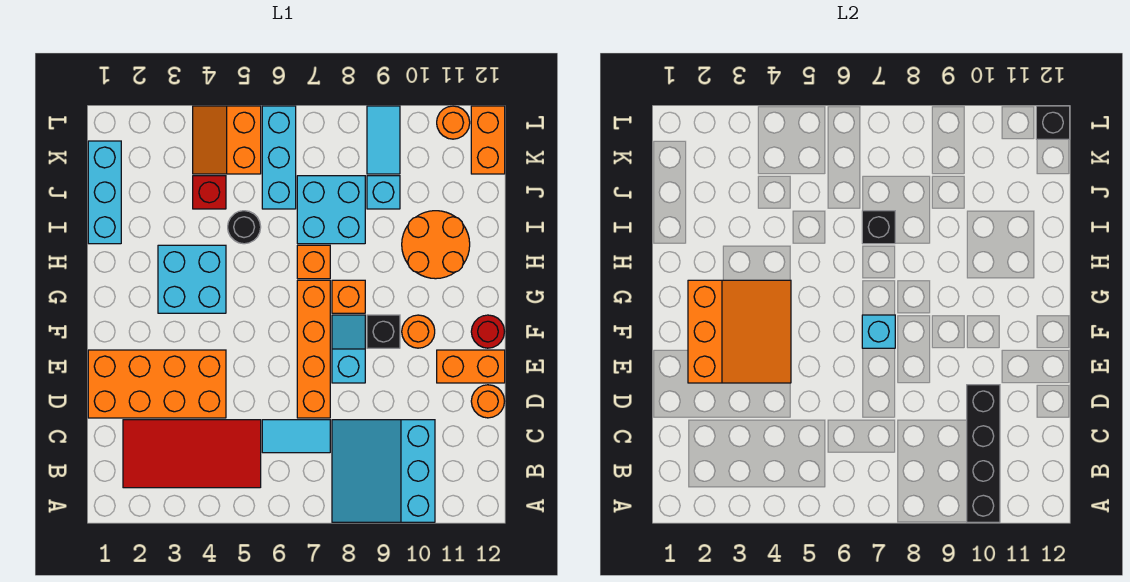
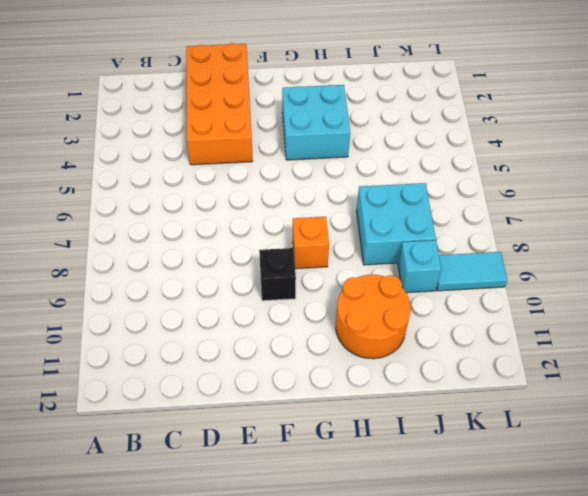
none -> cyan slope A8:C10 level 1 top 10
none -> red tile B2:C5 level 1
none -> cyan tile C6:C7 level 1
none -> orange brick D7:G7 level 1

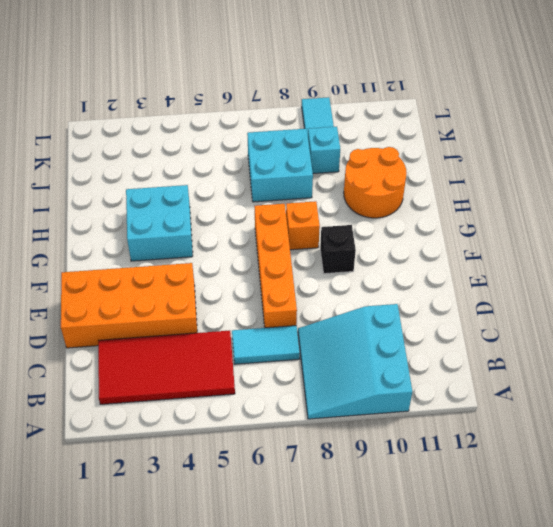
none -> orange round brick D12 level 1
none -> cyan slope E8:F8 level 1 top E
none -> orange brick E11:E12 level 1
none -> orange round brick F10 level 1

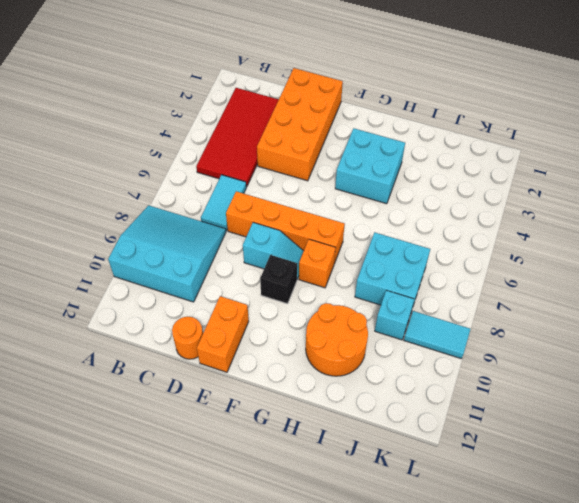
none -> orange round brick F10 level 1
none -> red round brick F12 level 1
none -> orange brick H7 level 1
none -> cyan brick I1:K1 level 1

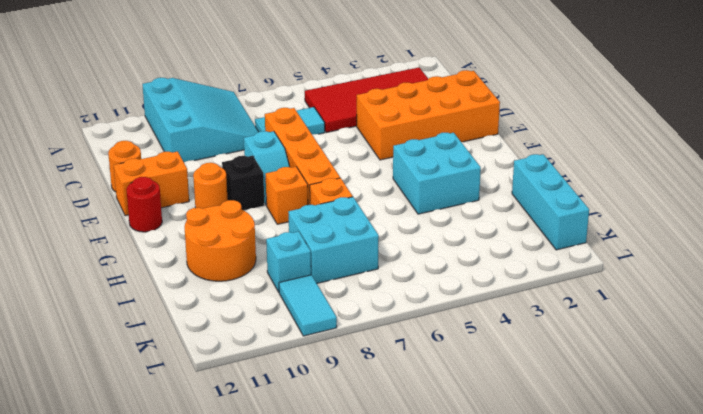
none -> black round brick I5 level 1
none -> red brick J4 level 1
none -> cyan brick J6:L6 level 1
none -> orange slope K4:L5 level 1 top 5

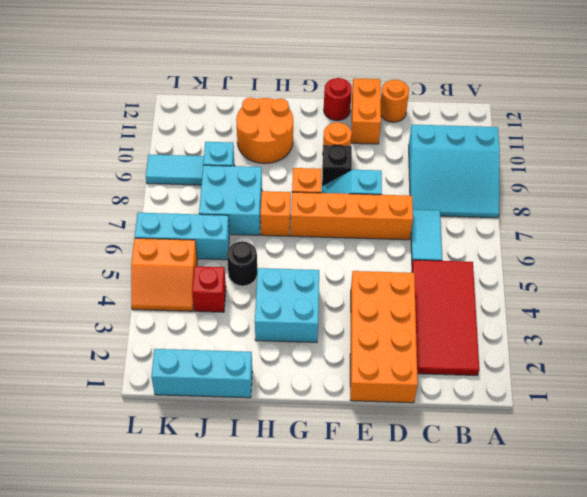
none -> orange brick K12:L12 level 1
none -> orange round brick L11 level 1
none -> black brick A10:D10 level 2
none -> orange slope E2:G4 level 2 top 2

